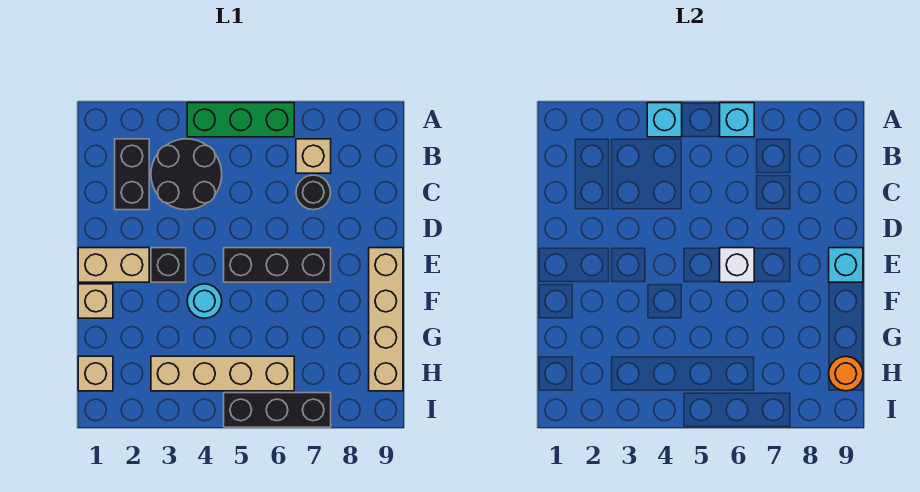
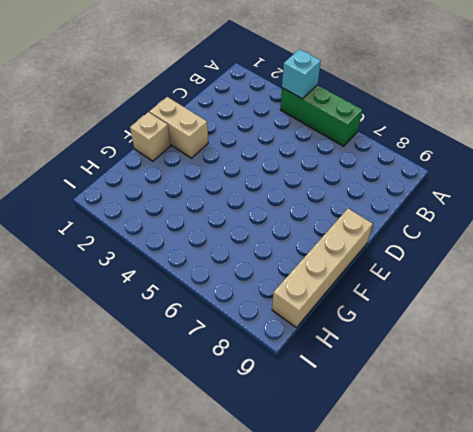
none -> black brick B2:C2 level 1
none -> black round brick B3:C4 level 1
none -> tan brick B7 level 1

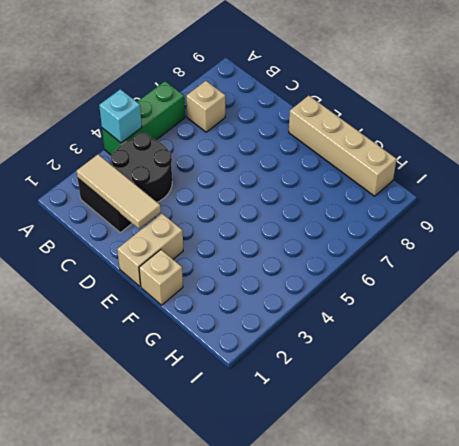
tan tile B2:D2 level 2 -> none
none -> black round brick C7 level 1
none -> black brick E3 level 1
none -> black brick E5:E7 level 1

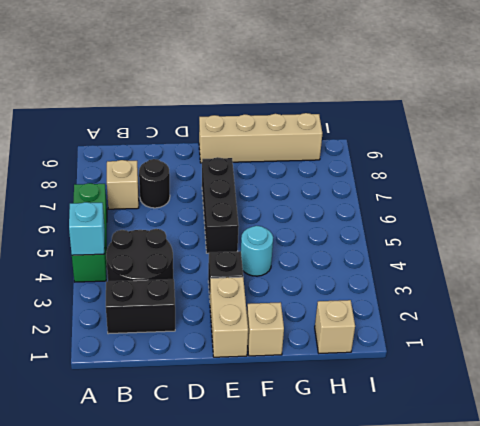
none -> tan brick H3:H6 level 1
none -> black brick I5:I7 level 1
none -> cyan brick A6 level 2

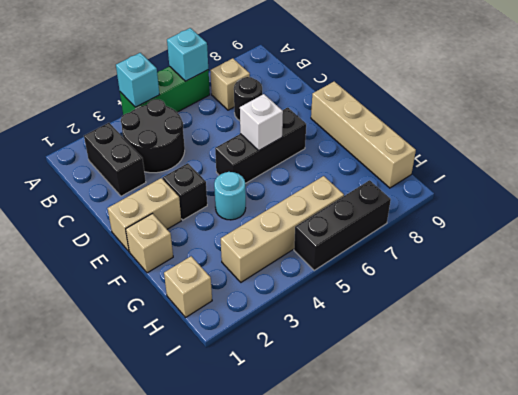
none -> cyan brick E9 level 2
none -> orange round brick H9 level 2

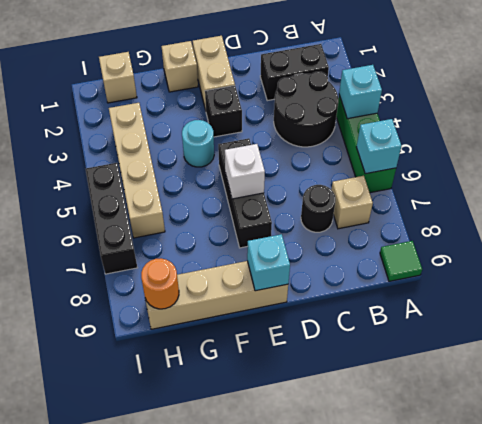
green tile A9 level 1 -> none

